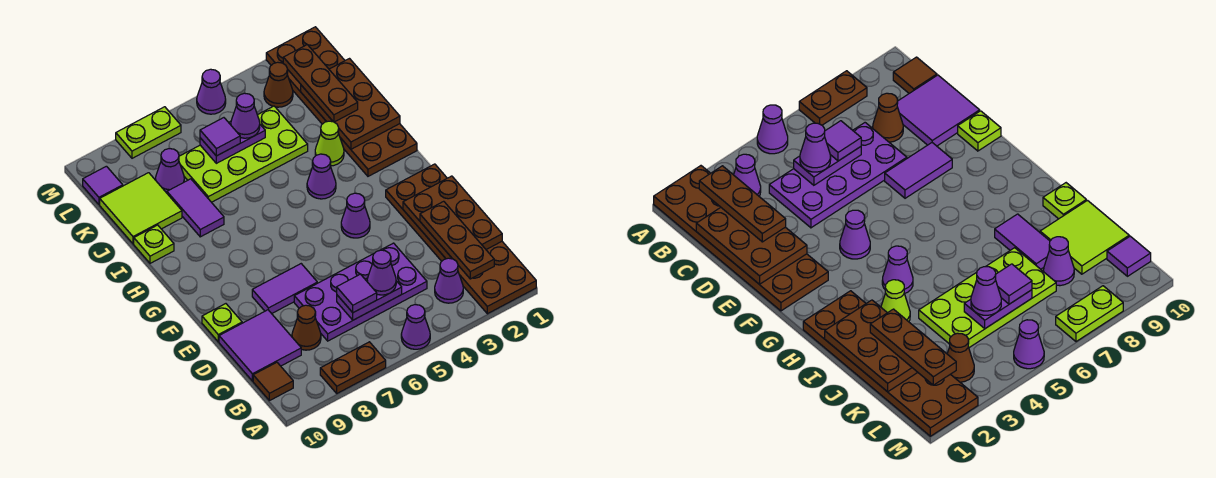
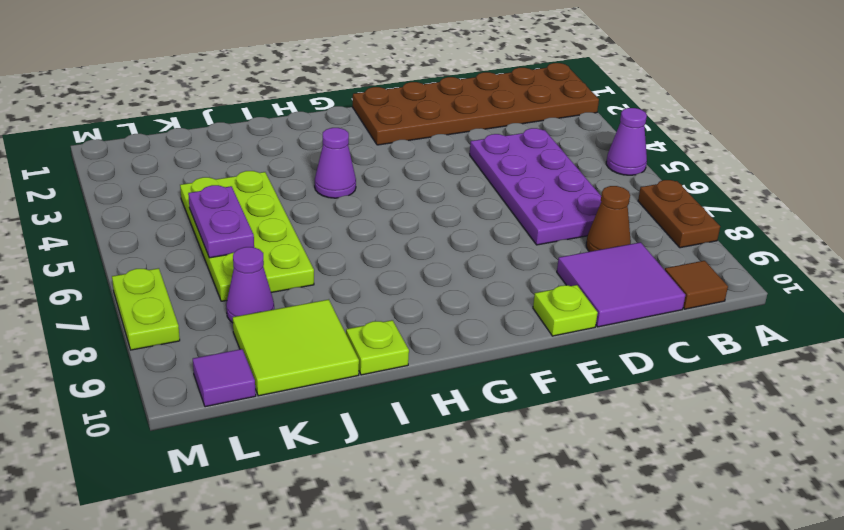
none -> purple cone B3 level 1
none -> purple tile E7:E8 level 1
none -> purple cone F4 level 1
none -> brown plate H1:M2 level 1

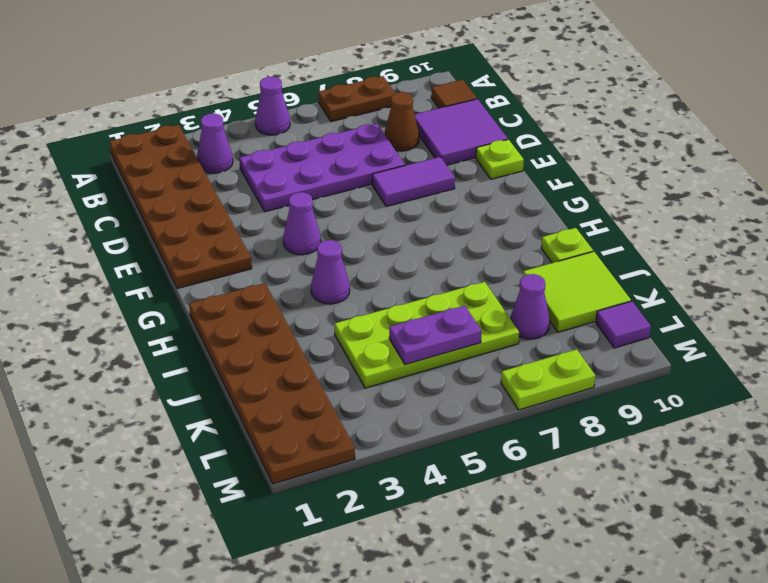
none -> lime cone I3 level 1
none -> purple tile I8:J8 level 1
none -> brown cone L3 level 1
none -> purple cone M5 level 1

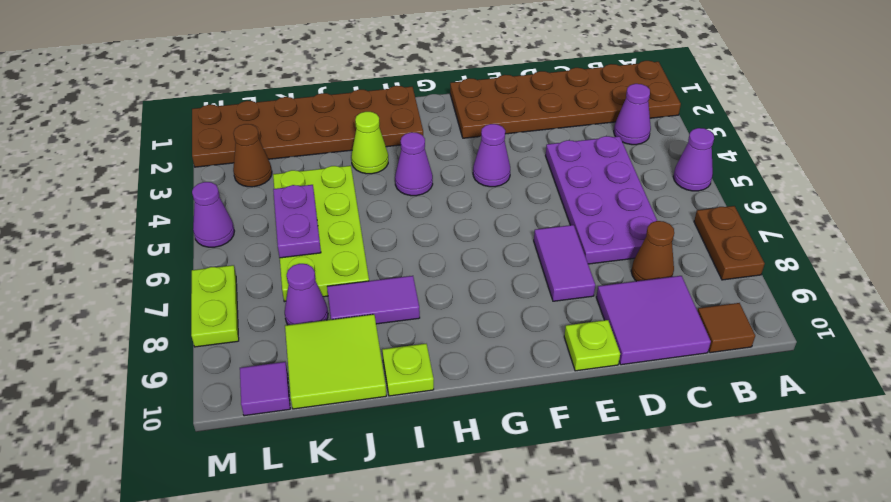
none -> brown plate C1:E2 level 2
none -> purple plate C5:C6 level 2
none -> brown plate I1:K2 level 2
none -> brown plate B2:D2 level 3

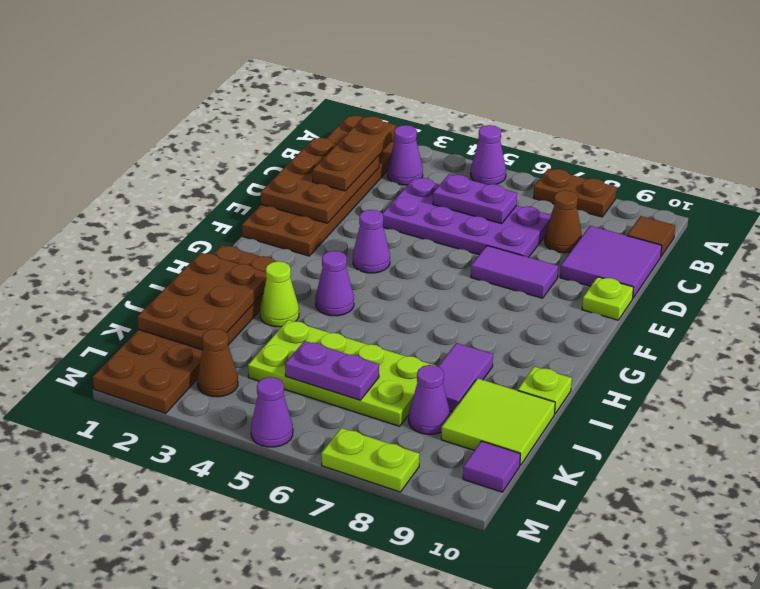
none -> purple cone C5 level 3
none -> purple tile C6 level 3
none -> brown plate J2:L2 level 3
none -> purple cone K5 level 3

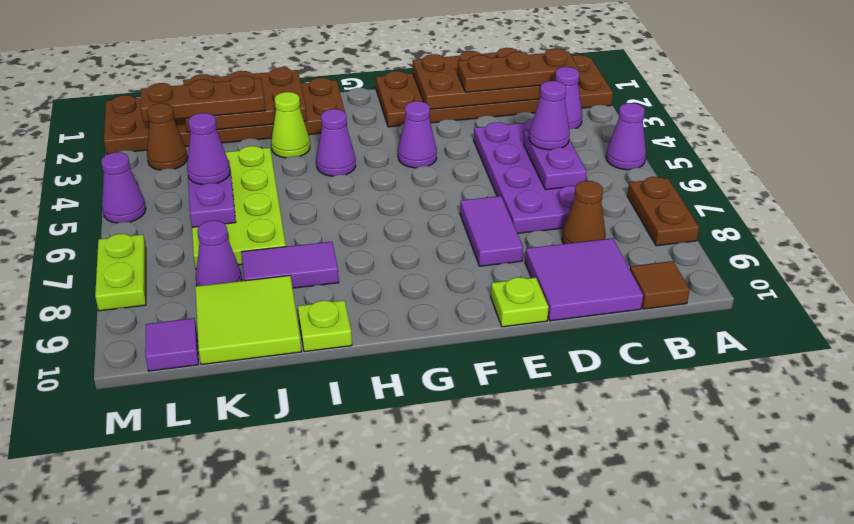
none -> purple tile C6 level 3
none -> purple tile K6 level 3

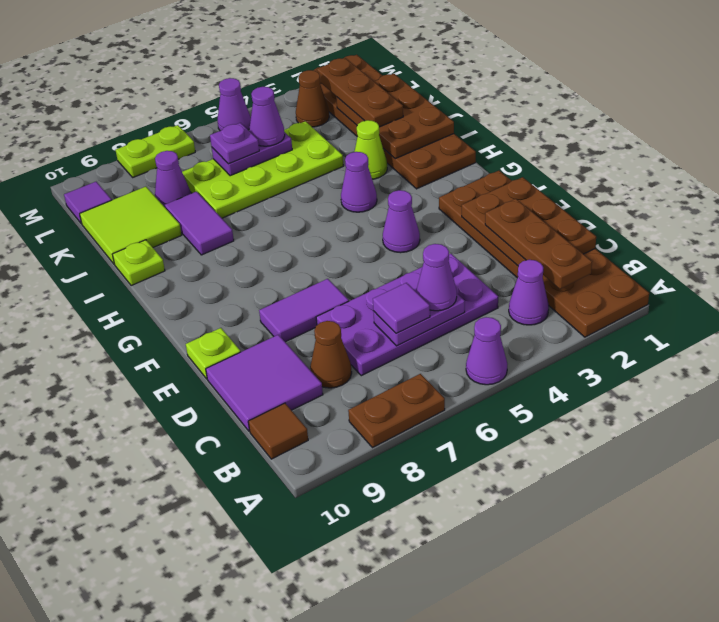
purple plate K6 level 3 -> purple tile K6 level 3

